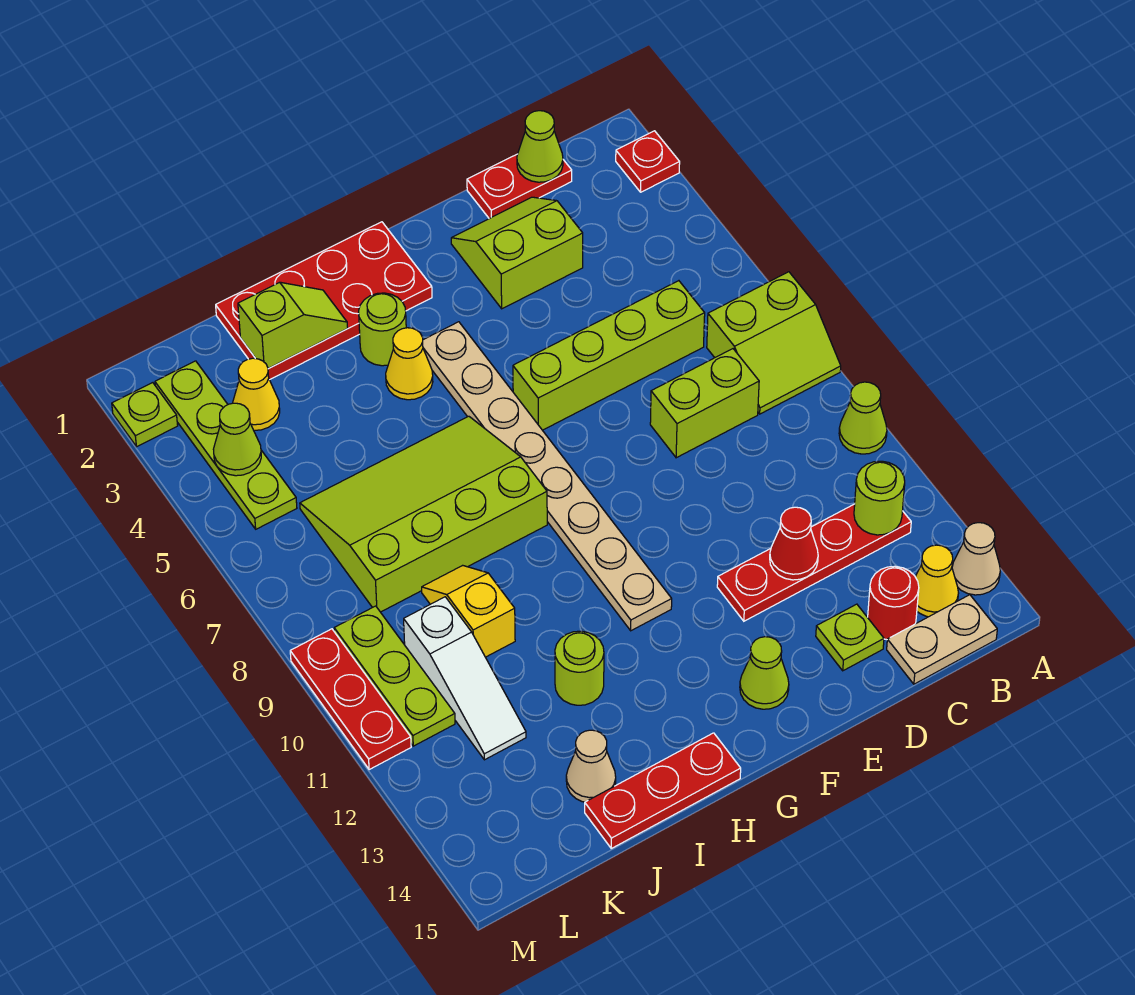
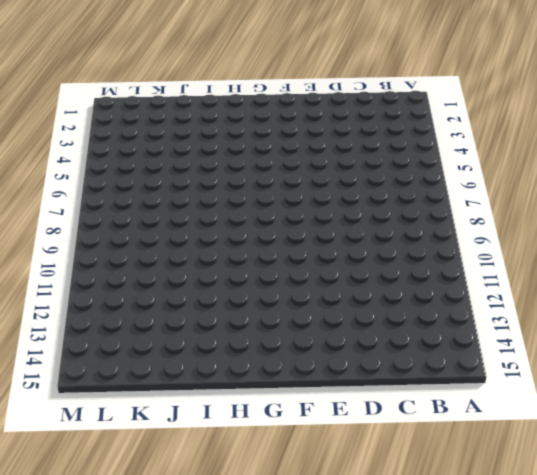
none -> red plate A2 level 1
none -> lime slope A7:B8 level 1 top 7
none -> lime cone A10 level 1
none -> tan cone A14 level 1

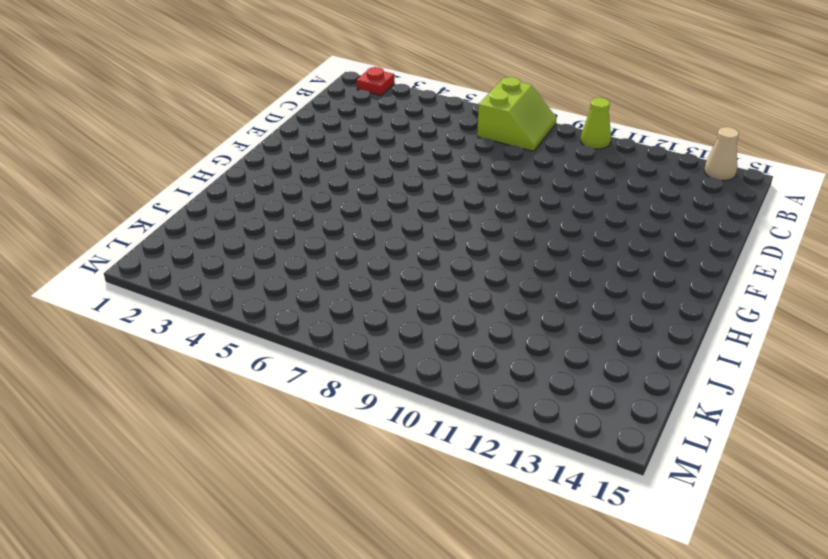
none -> red plate B12:E12 level 1
none -> yellow cone B14 level 1
none -> tan plate B15:C15 level 1
none -> red plate C1:D1 level 1

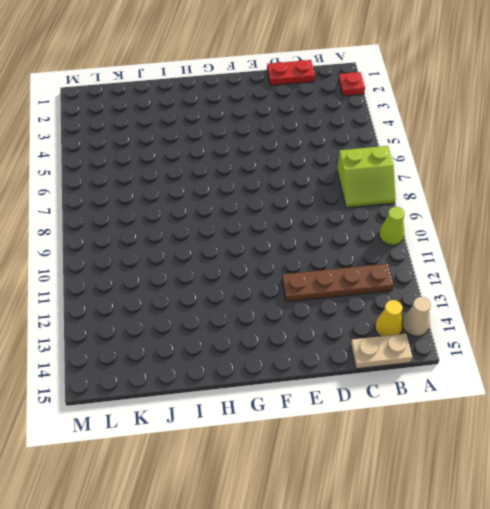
brown plate B12:E12 level 1 -> red plate B12:E12 level 1
none -> lime brick C6:F6 level 1
none -> lime brick C8:D8 level 1
none -> red round brick C14 level 1
none -> lime slope D2:E3 level 1 top 3

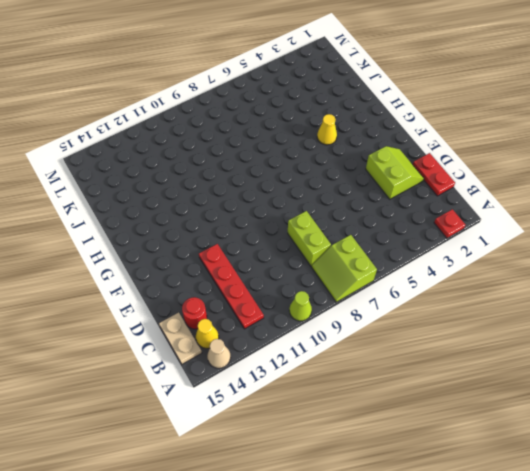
none -> lime brick C6:F6 level 1
none -> lime plate D14 level 1
none -> lime cone F14 level 1
none -> red plate G1:J2 level 1

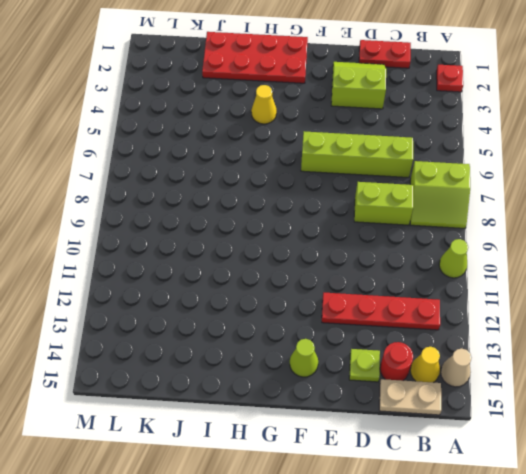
none -> tan plate G4:G11 level 1
none -> lime round brick H3 level 1
none -> lime slope H6:K8 level 1 top 8
none -> red plate H15:J15 level 1

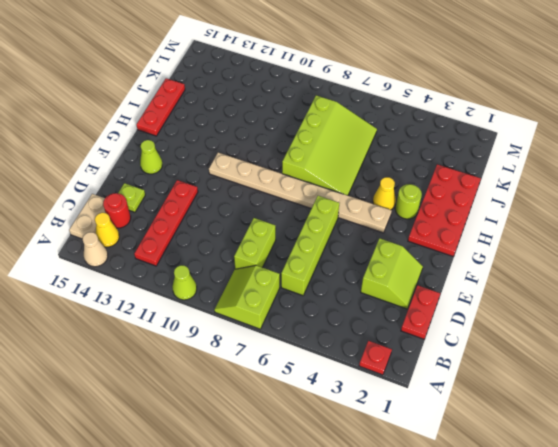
none -> lime round brick I12 level 1
none -> yellow slope J9:J10 level 1 top 10
none -> tan cone J14 level 1
none -> yellow cone K3 level 1

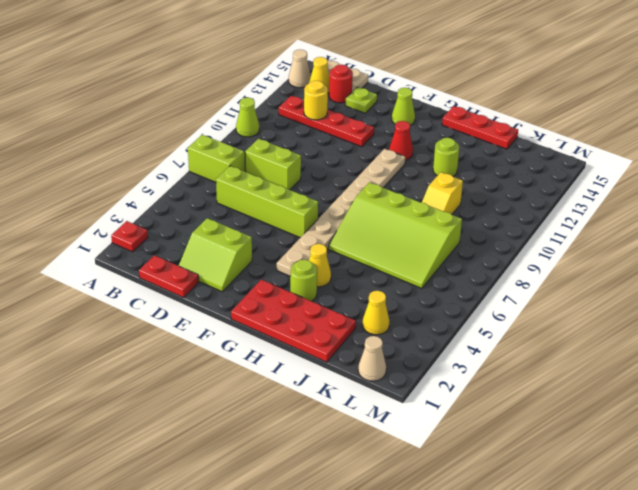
yellow round brick C12 level 2 -> none
red cone G12 level 1 -> red cone D12 level 2
tan cone L1 level 1 -> tan cone J14 level 1
none -> white slope K10:K12 level 1 top 10
none -> lime plate L2:L5 level 1
none -> lime plate L9:L11 level 1
none -> lime plate M2 level 1

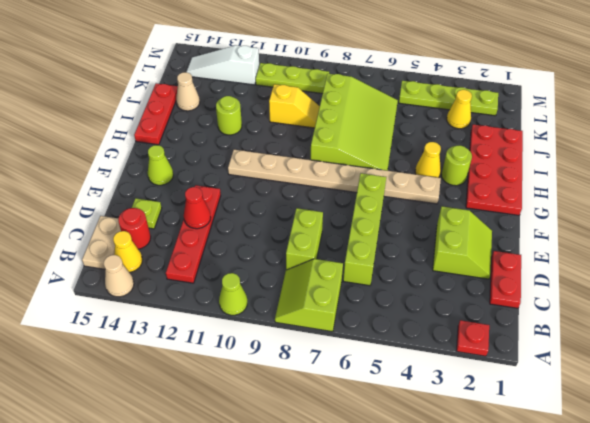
white slope L12:L14 level 1 top 12 -> white slope K10:K12 level 1 top 10
none -> lime plate M2 level 1
none -> red plate M9:M11 level 1
none -> lime round brick B12 level 2
none -> lime cone C1 level 2

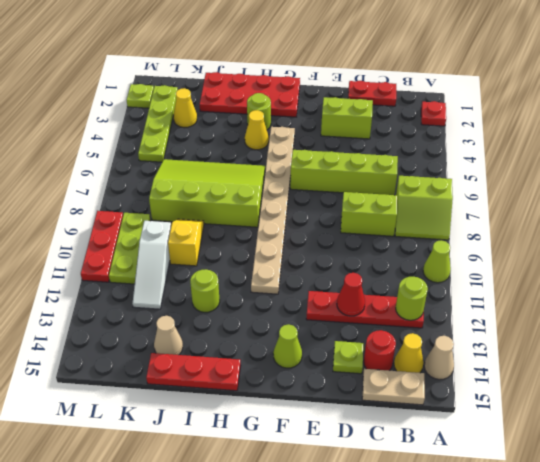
none -> lime cone C1 level 2
none -> lime slope I2:J2 level 2 top J
none -> lime cone L4 level 2

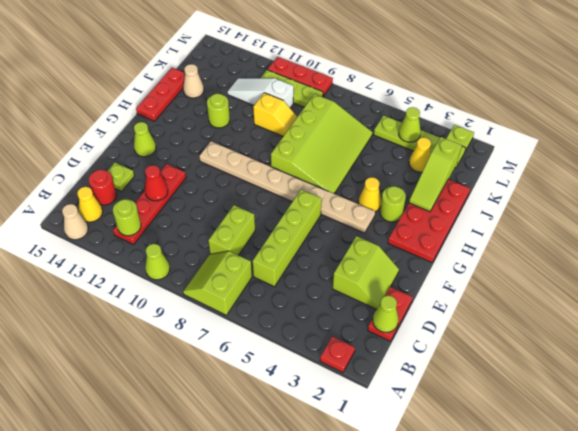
lime slope I2:K2 level 2 top K -> lime slope I2:J2 level 2 top J
none -> tan plate B15:C15 level 1

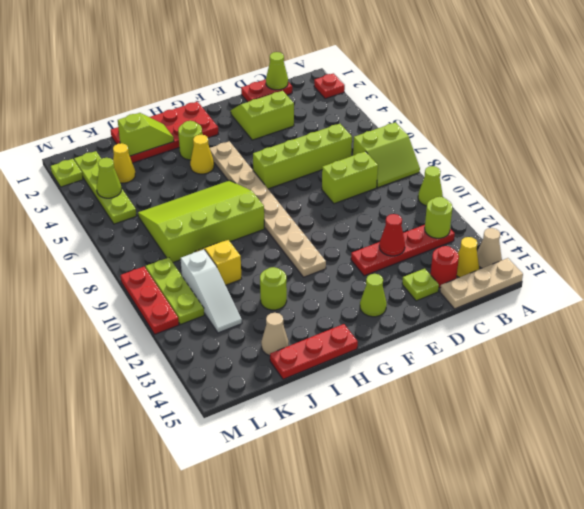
tan plate A15:C15 level 1 -> tan plate B15:C15 level 1

